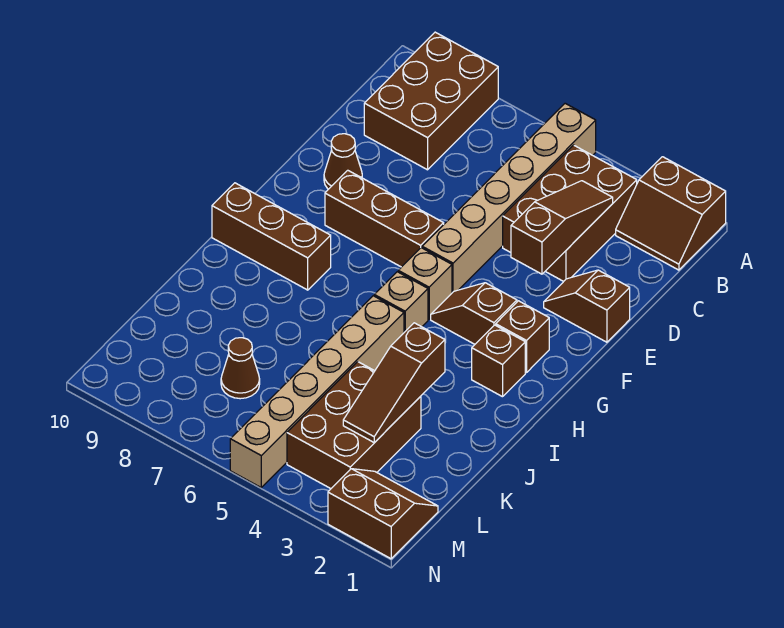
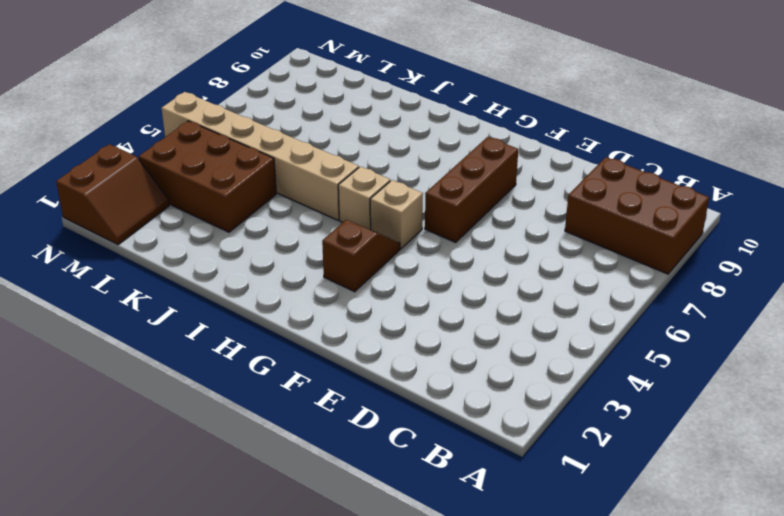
none -> brown slope A1:B2 level 1 top A
none -> tan brick A5:F5 level 1
none -> brown brick B3:D4 level 1

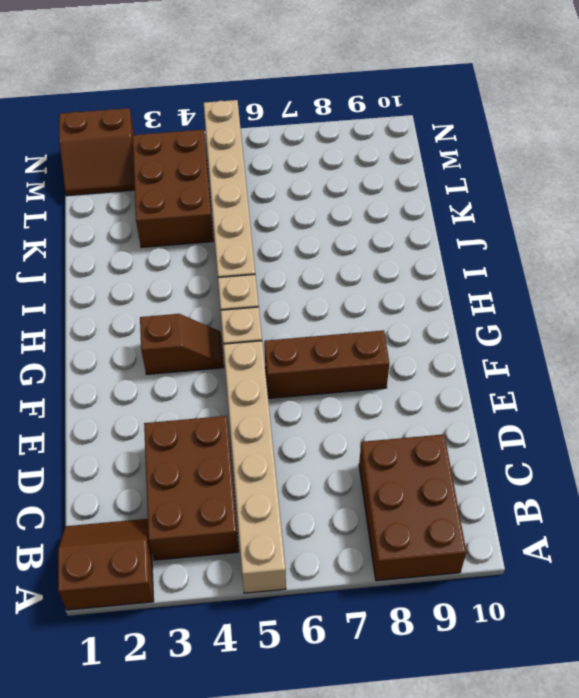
none -> brown slope E1:E2 level 1 top 1
none -> brown cone E9 level 1
none -> brown brick G2 level 1

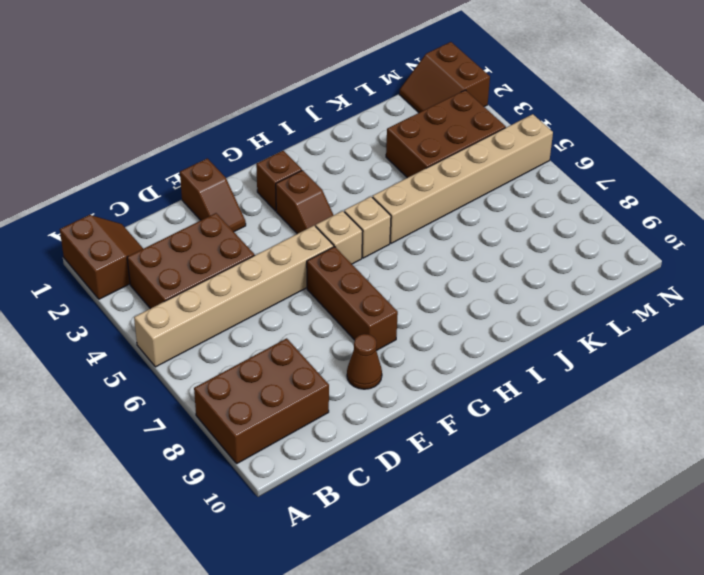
none -> brown brick H2 level 1
none -> brown brick H8:H10 level 1
none -> brown cone L7 level 1

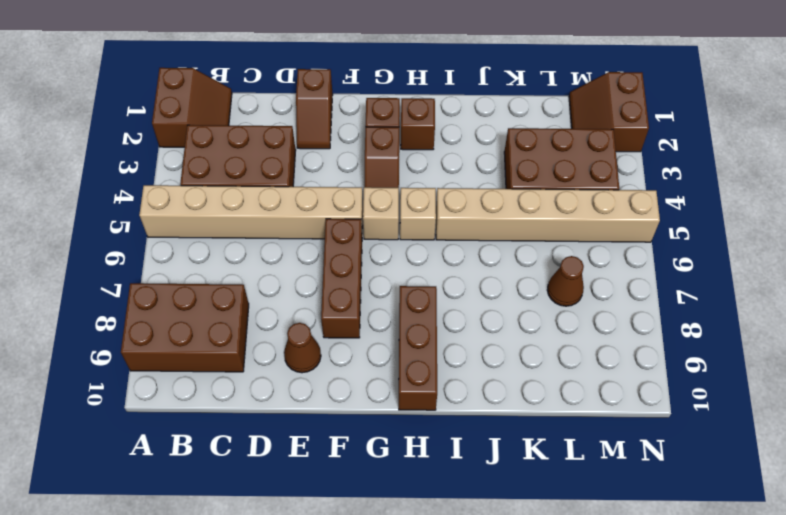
none -> brown slope C3:E3 level 2 top E
none -> brown slope J3:L3 level 2 top J

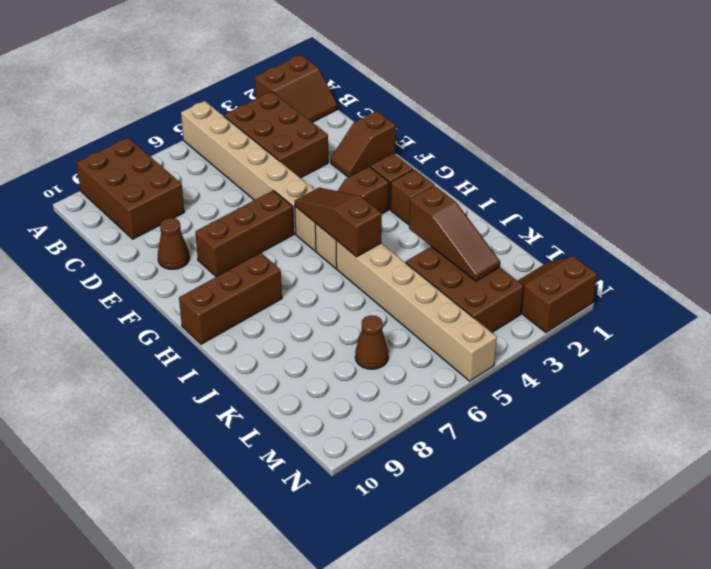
brown slope G5:I5 level 2 top I -> brown slope C3:E3 level 2 top E

